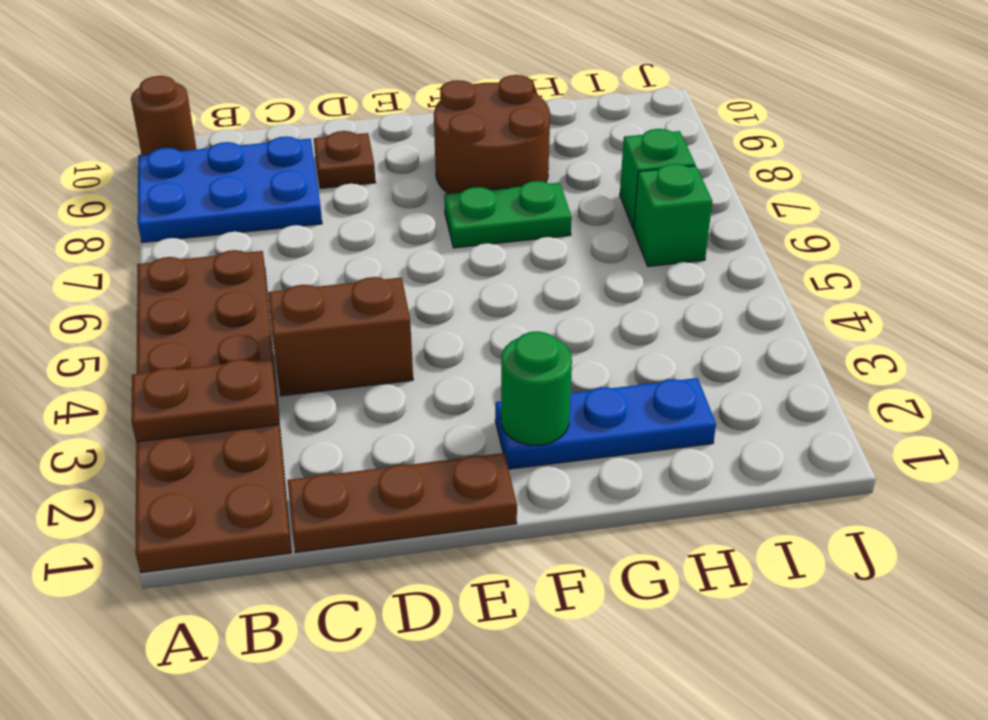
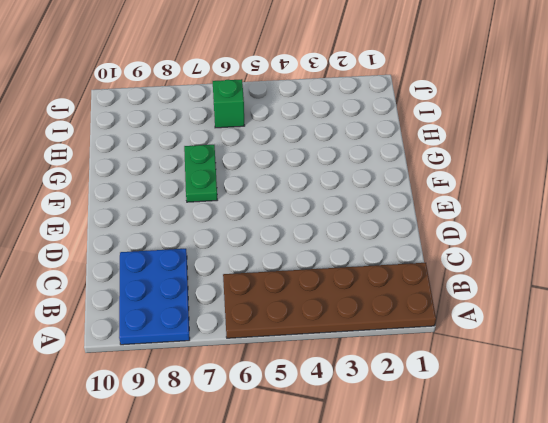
none -> brown round brick A10 level 1
none -> brown plate C1:E1 level 1
none -> brown brick C4:D4 level 1

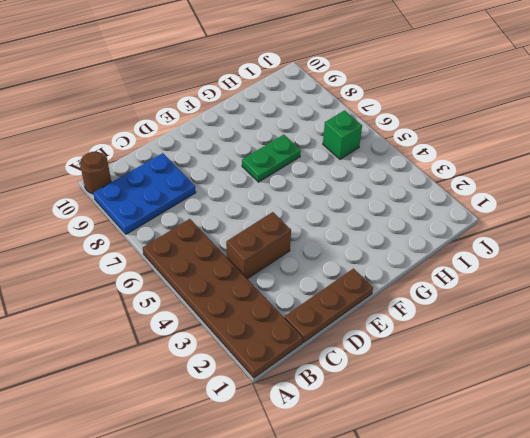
none -> brown plate D9 level 1
none -> blue plate F2:H2 level 1
none -> brown round brick F8:G9 level 1

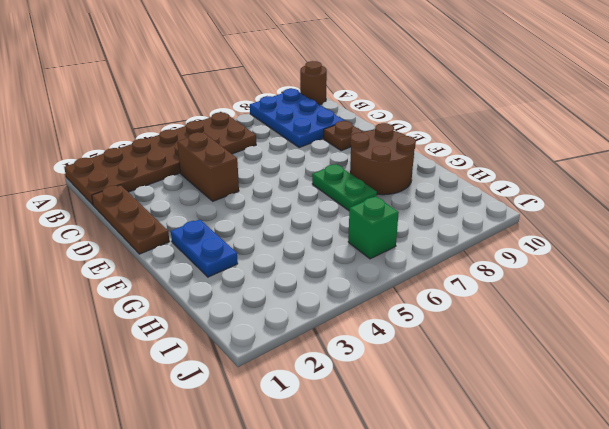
blue plate F2:G2 level 1 -> blue plate F2:H2 level 1
none -> green brick I7 level 1
none -> brown plate A3:B3 level 2
none -> green round brick F2 level 2

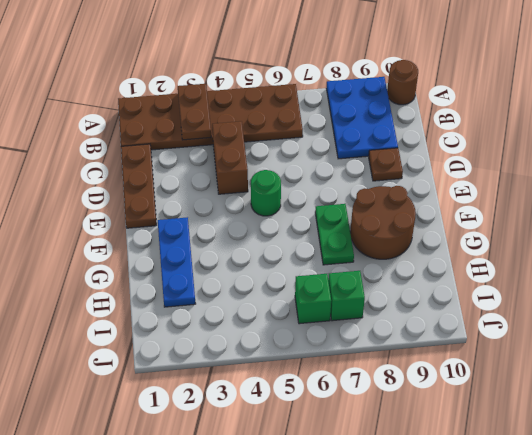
green round brick E5 level 1 -> green round brick F2 level 2

